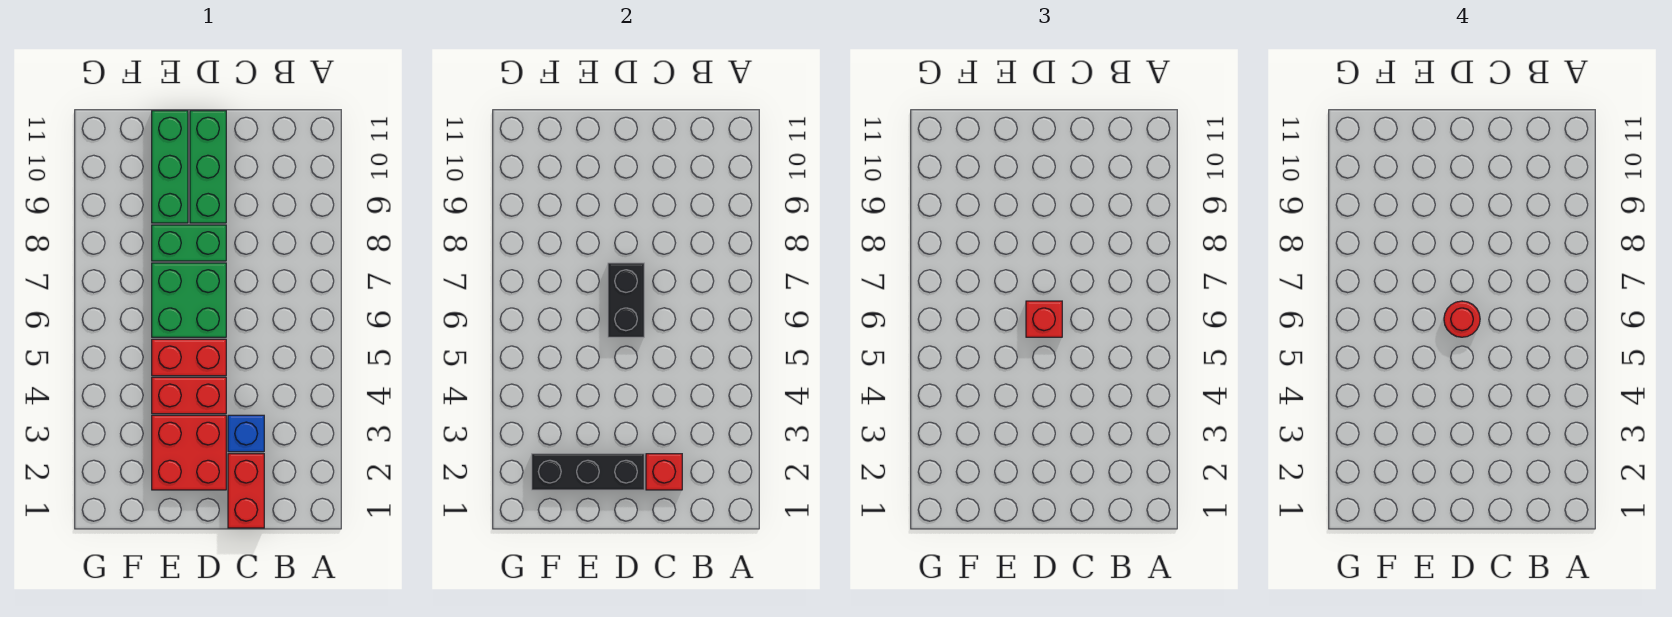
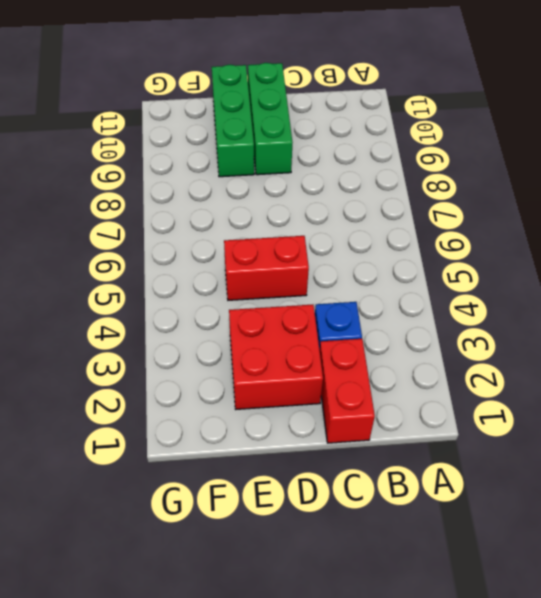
none -> red brick D4:E4 level 1
none -> green brick D6:E7 level 1
none -> green brick D8:E8 level 1

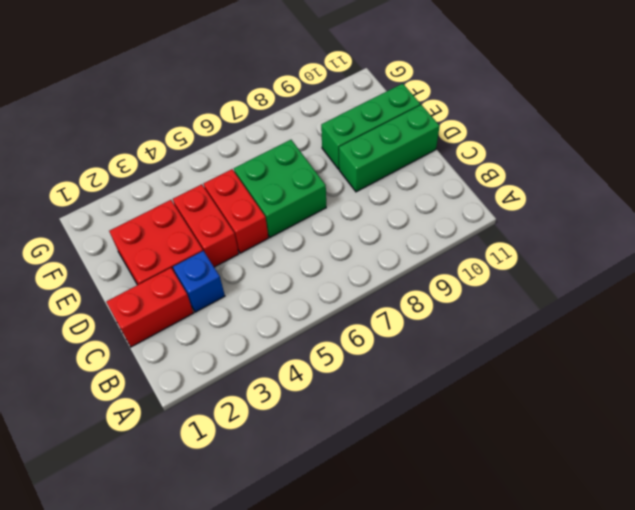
none -> green brick D8:E8 level 1
none -> red brick C2 level 2
none -> black brick D2:F2 level 2

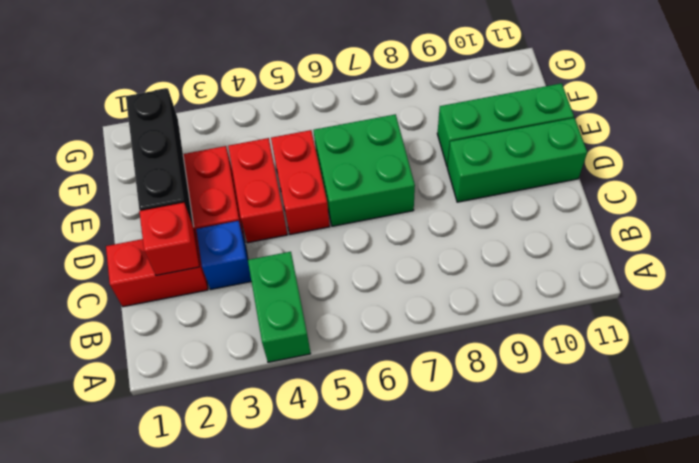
green brick A4:B4 level 1 -> green brick D8:E8 level 1
none -> black brick D6:D7 level 2
none -> red brick D6 level 3
none -> red round brick D6 level 4

